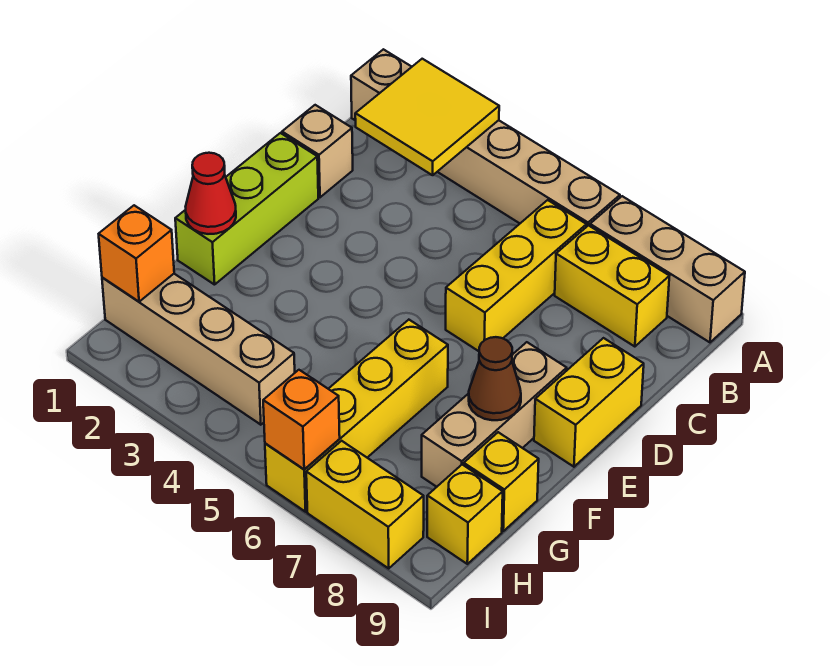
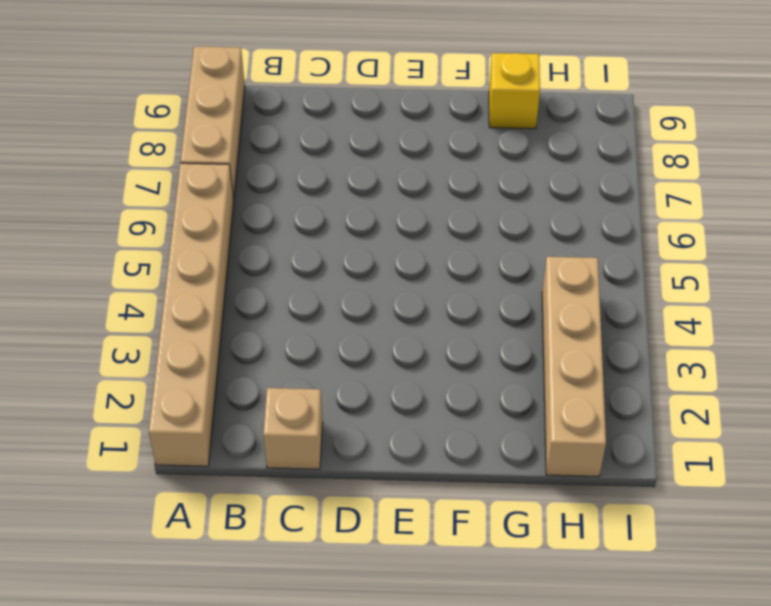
none -> yellow brick B6:D6 level 1
none -> yellow brick B7:B8 level 1
none -> lime brick D1:F1 level 1

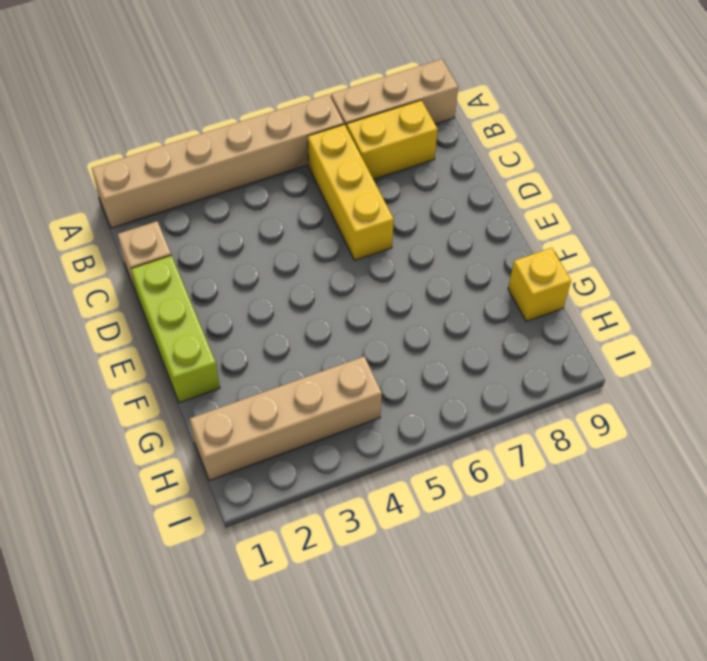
none -> yellow brick D9:E9 level 1
none -> tan brick E8:G8 level 1
none -> yellow brick F6:I6 level 1

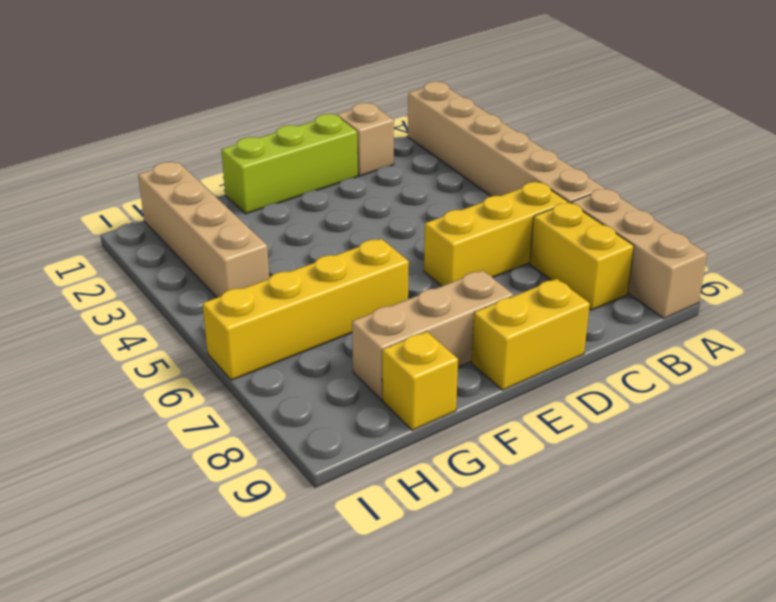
none -> yellow brick H9 level 1
none -> yellow brick I7:I8 level 1
none -> yellow tile A2:B3 level 2

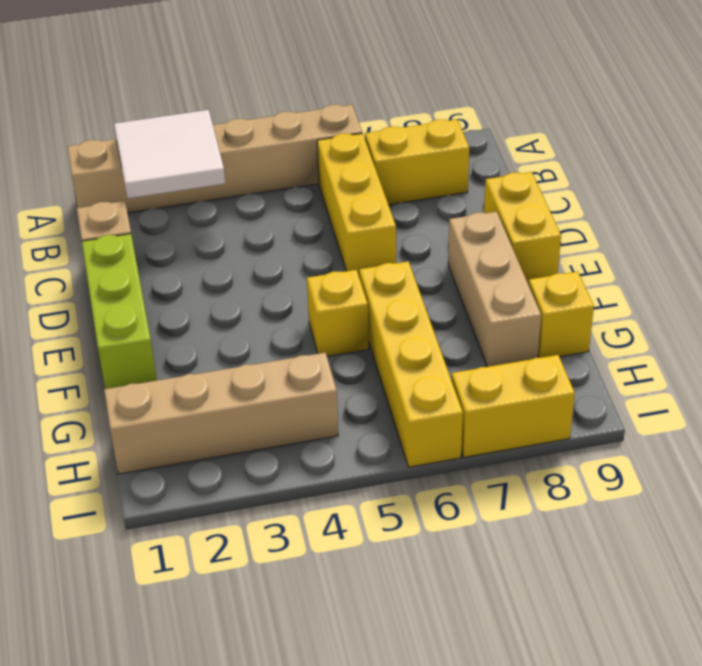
white tile A2:B3 level 2 -> yellow tile A2:B3 level 2
yellow brick F5 level 1 -> yellow brick H9 level 1
none -> tan brick A7:A9 level 1
none -> red cone F1 level 2
none -> brown cone F8 level 2

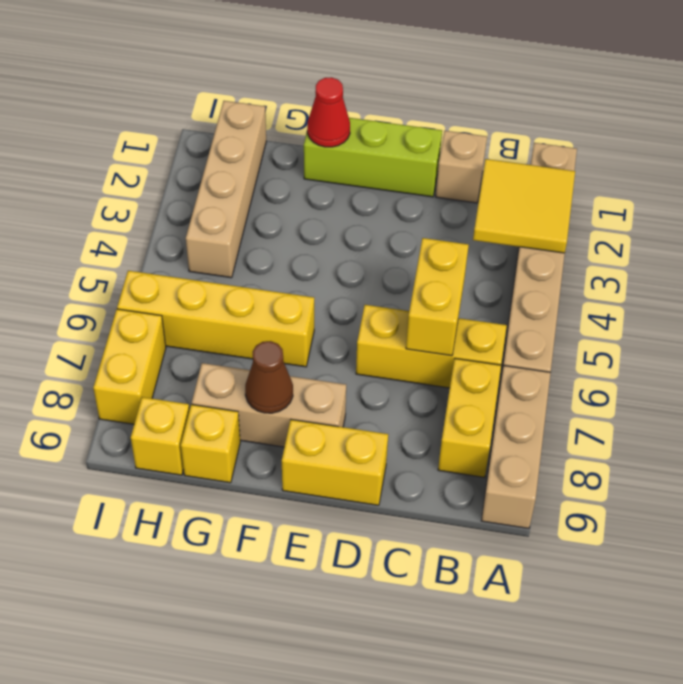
yellow brick C5:C6 level 2 -> none
none -> orange brick H1 level 2
none -> orange brick I6 level 2

